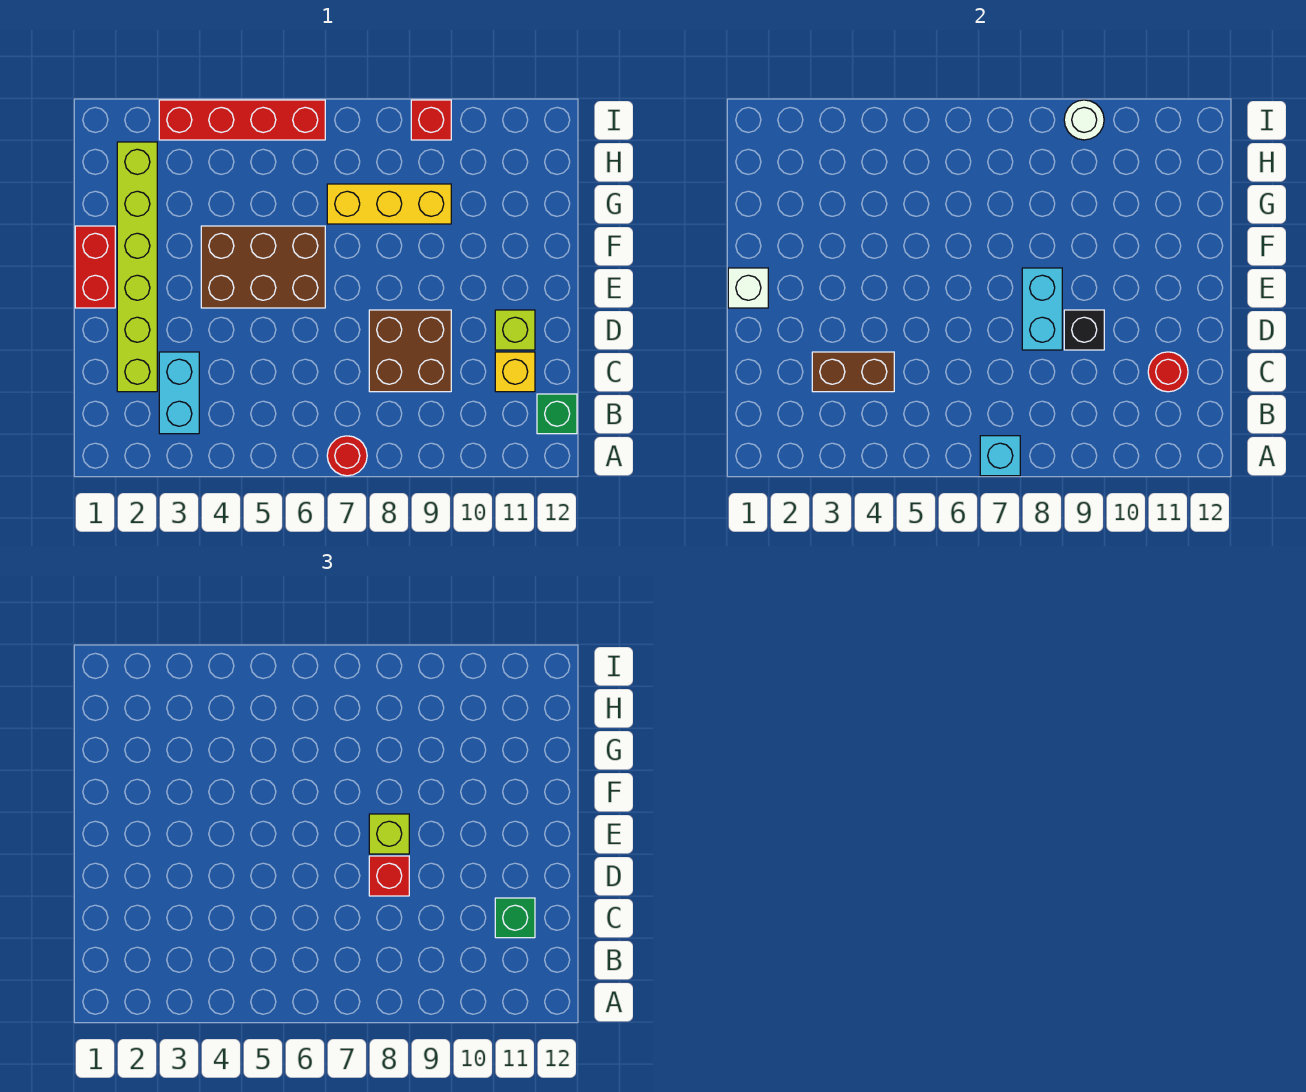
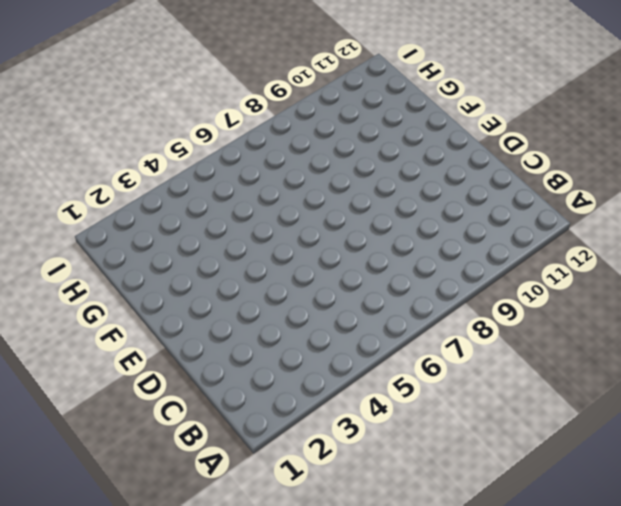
none -> red round brick A7 level 1
none -> cyan brick B3:C3 level 1
none -> green brick B12 level 1

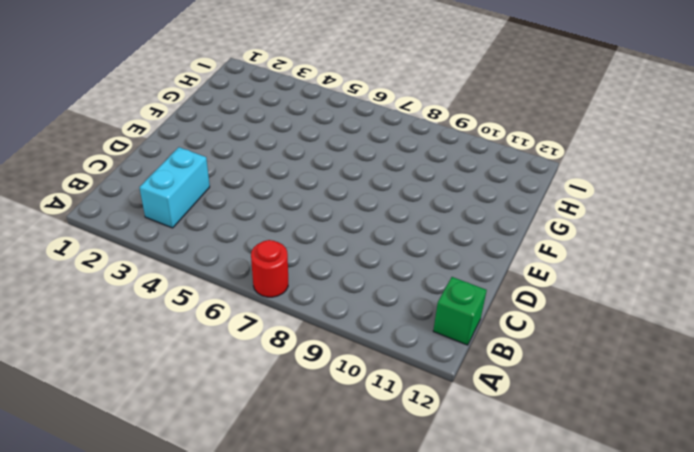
none -> lime brick C2:H2 level 1
none -> brown brick C8:D9 level 1
none -> yellow brick C11 level 1

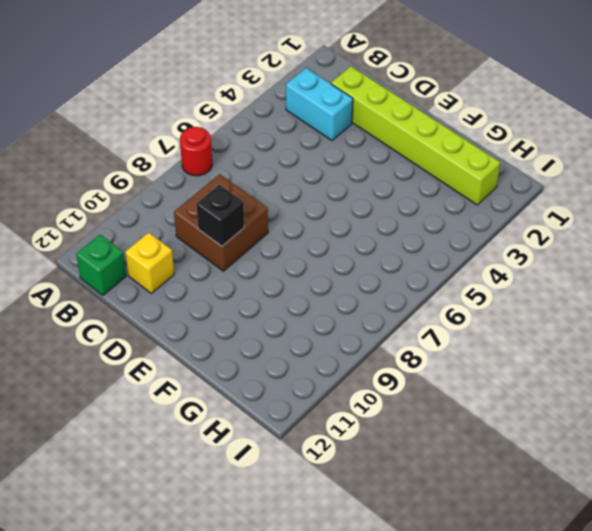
none -> lime brick D11 level 1
none -> red brick E1:F1 level 1
none -> brown brick E4:F6 level 1

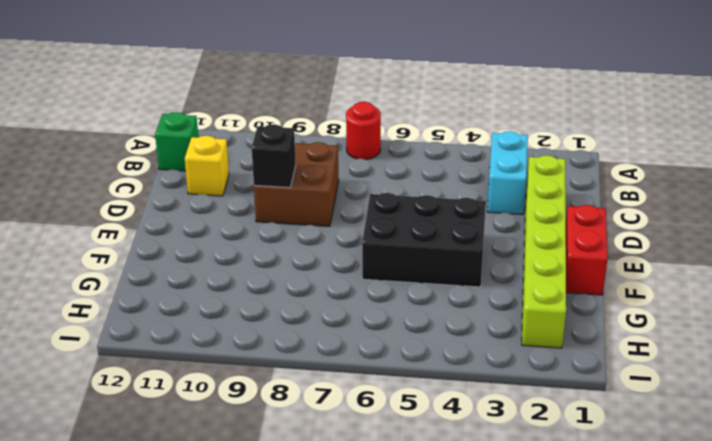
black brick E4:F6 level 1 -> brown brick E4:F6 level 1
none -> lime brick D11 level 1
none -> yellow brick G7:G9 level 1
none -> red brick I3:I6 level 1

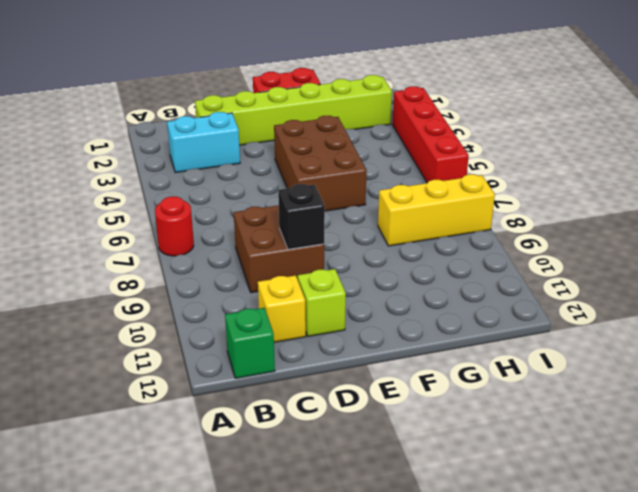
yellow brick G8:I8 level 1 -> yellow brick G7:G9 level 1
none -> red brick I9 level 1
none -> cyan brick A7 level 2
none -> brown brick C3:C4 level 2

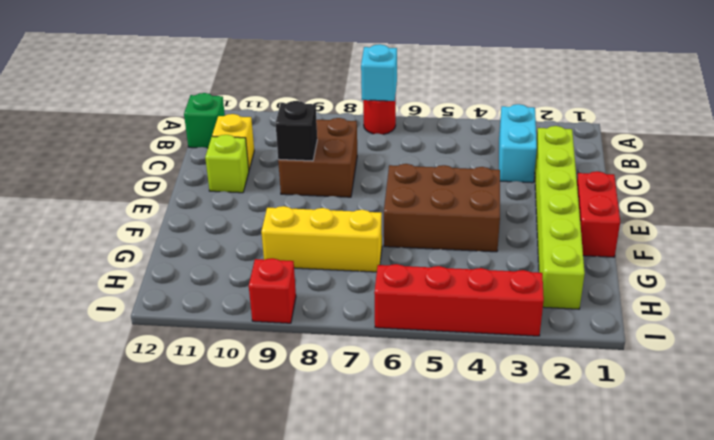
none -> brown brick C3:C4 level 2
none -> red round brick C11 level 2
none -> cyan brick D8:E8 level 2

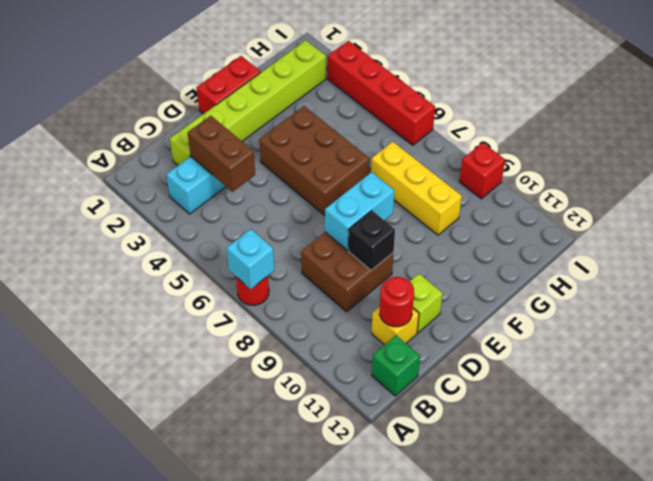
none -> white brick E1 level 2
none -> white round brick I9 level 2
none -> green brick C11 level 3

